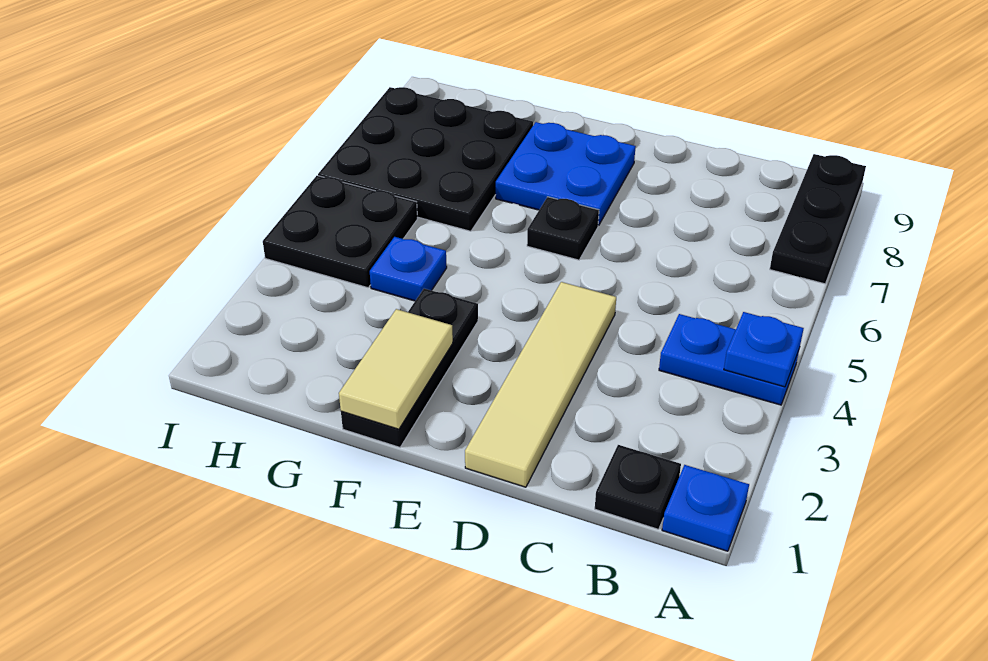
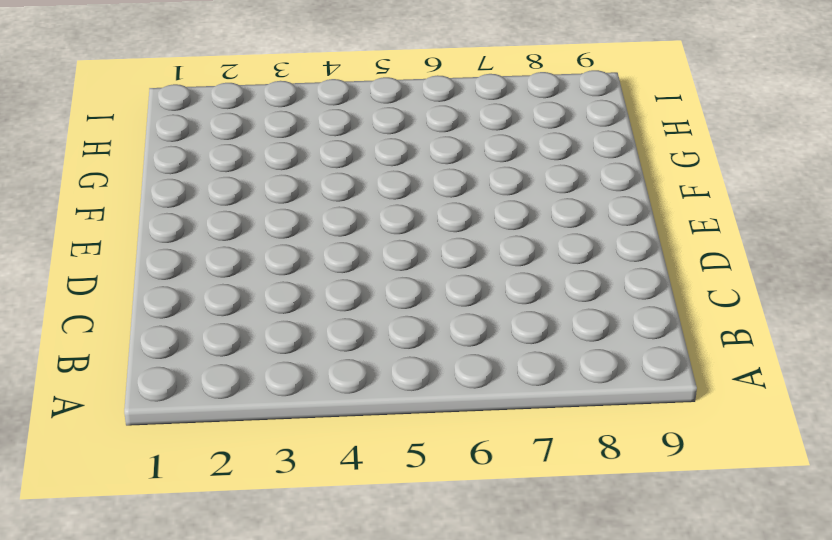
none -> blue plate A1 level 1
none -> blue plate A4:B4 level 1
none -> black plate A7:A9 level 1

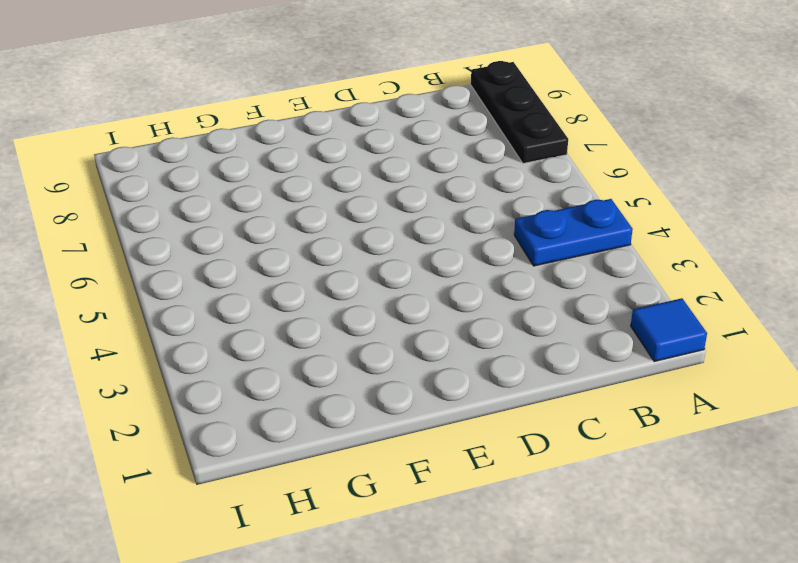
blue tile A1 level 1 -> blue plate A1 level 1
none -> black plate B1 level 1
none -> tan tile D1:D4 level 1
none -> black plate E6 level 1

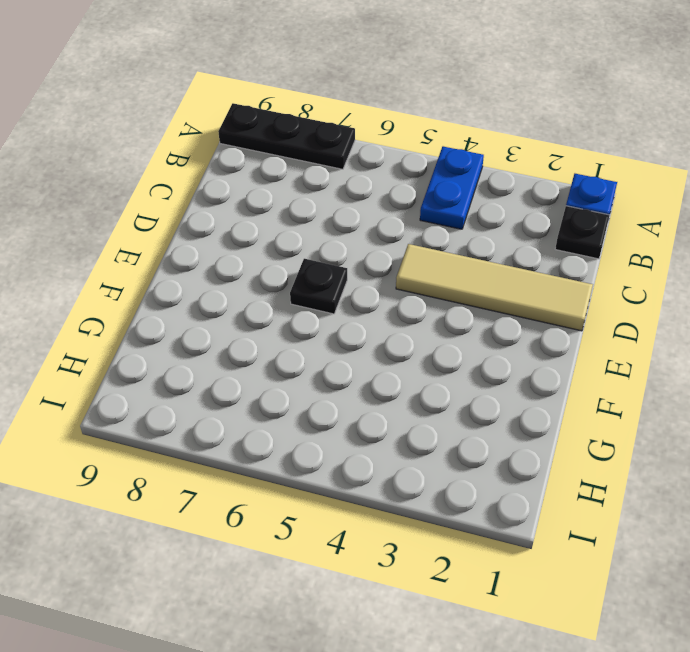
none -> blue plate E7:F8 level 1
none -> black plate F1:F3 level 1
none -> blue plate G4 level 1

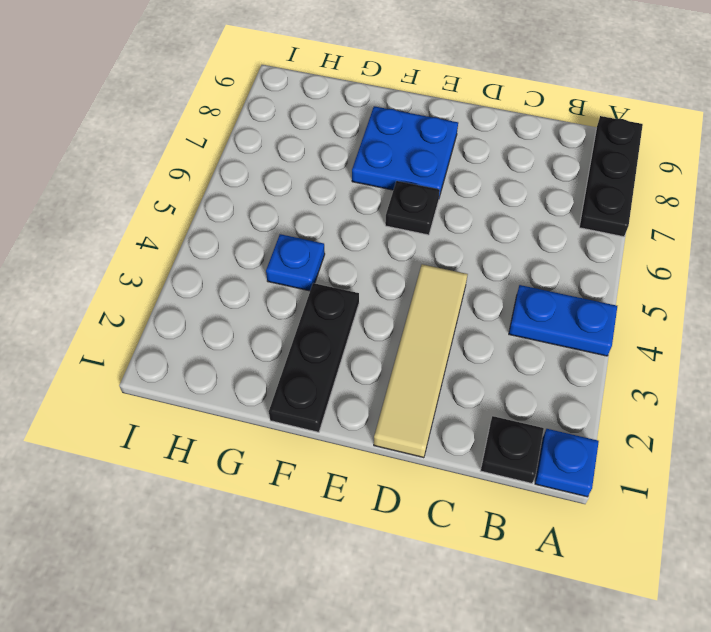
none -> black plate G6:I8 level 1
none -> black plate H4:I5 level 1
none -> blue plate A4 level 2

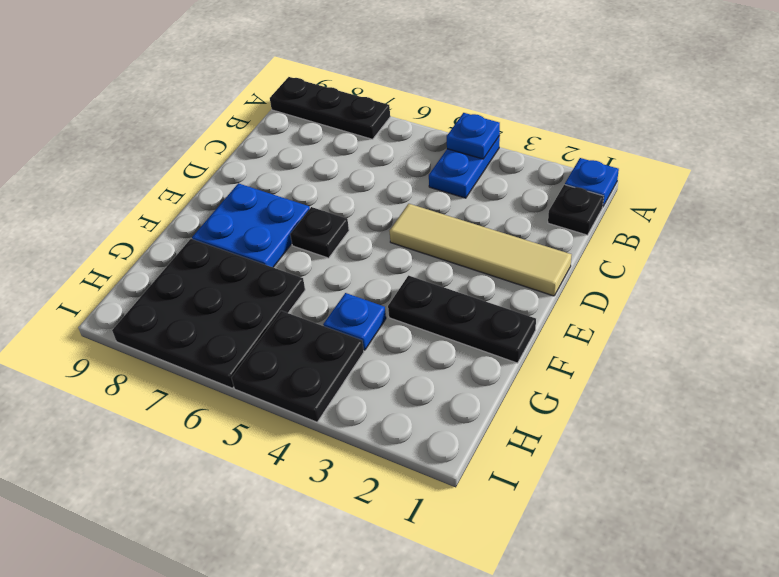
none -> tan tile F1:F2 level 2

